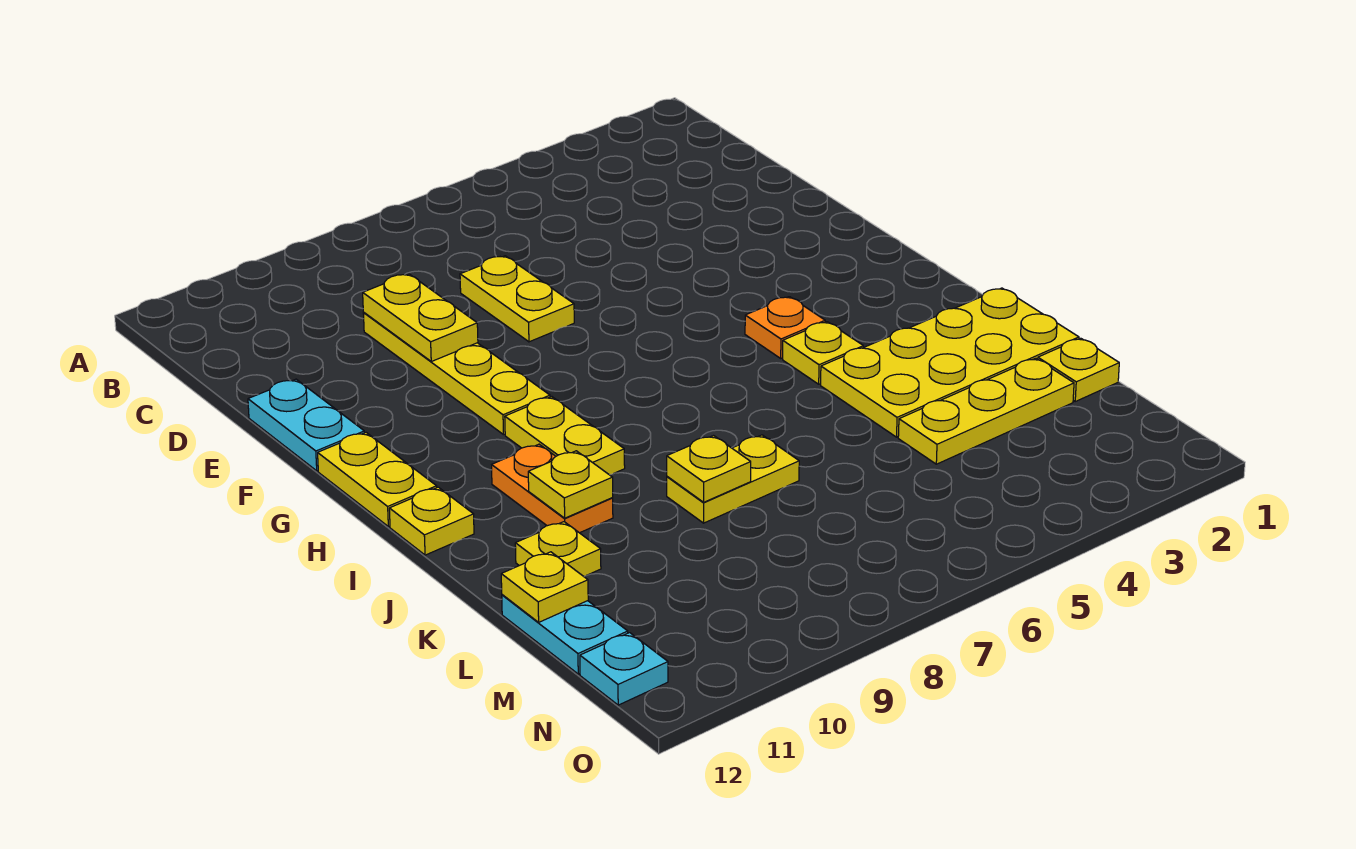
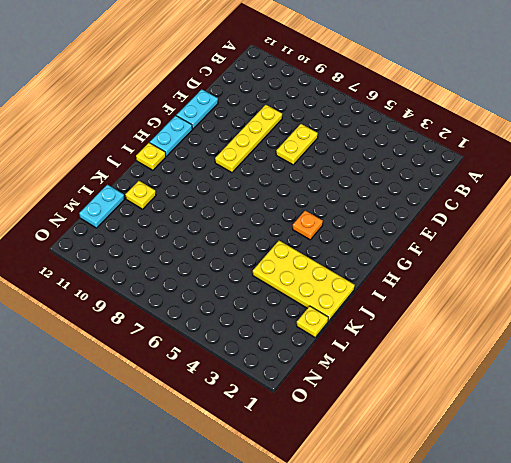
cyan plate G12:H12 level 1 -> yellow plate G12:H12 level 1
none -> yellow plate H9:I9 level 1
none -> yellow plate I4 level 1
none -> orange plate I10:J10 level 1

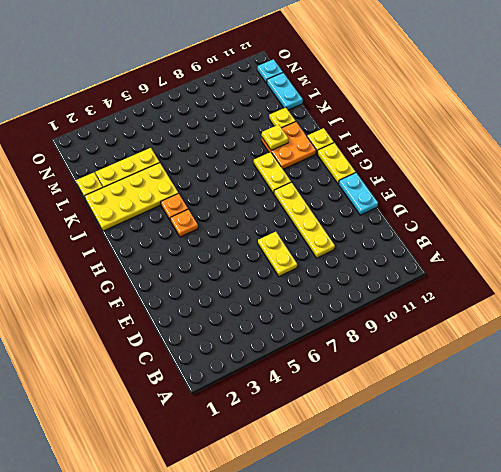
orange plate I4 level 1 -> yellow plate I4 level 1
orange plate I10:J11 level 1 -> orange plate I10:J10 level 1
none -> yellow plate K7:K8 level 1
none -> yellow plate D9:E9 level 2
none -> yellow plate K8 level 2

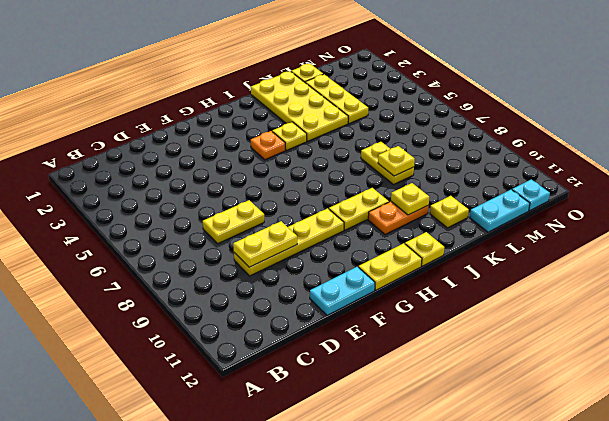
none -> yellow plate L12 level 2

